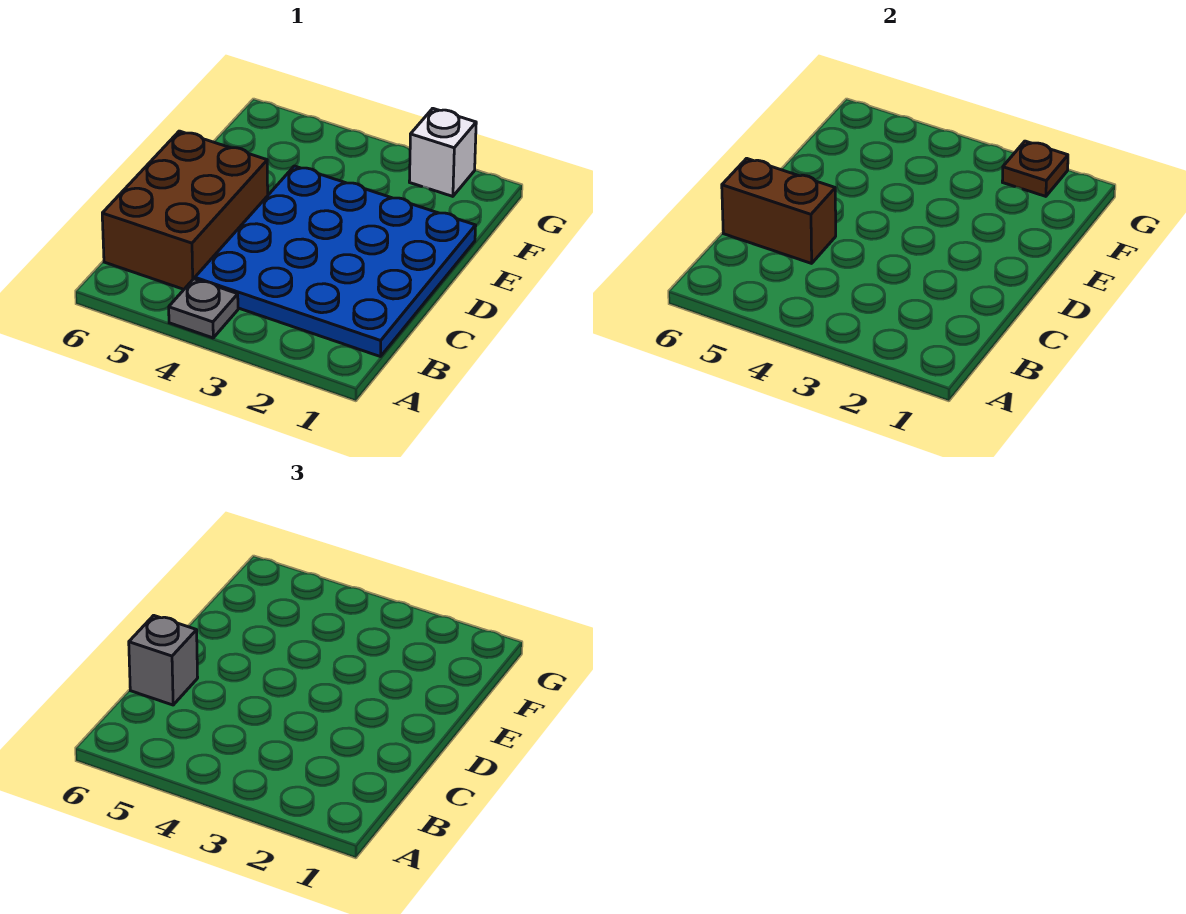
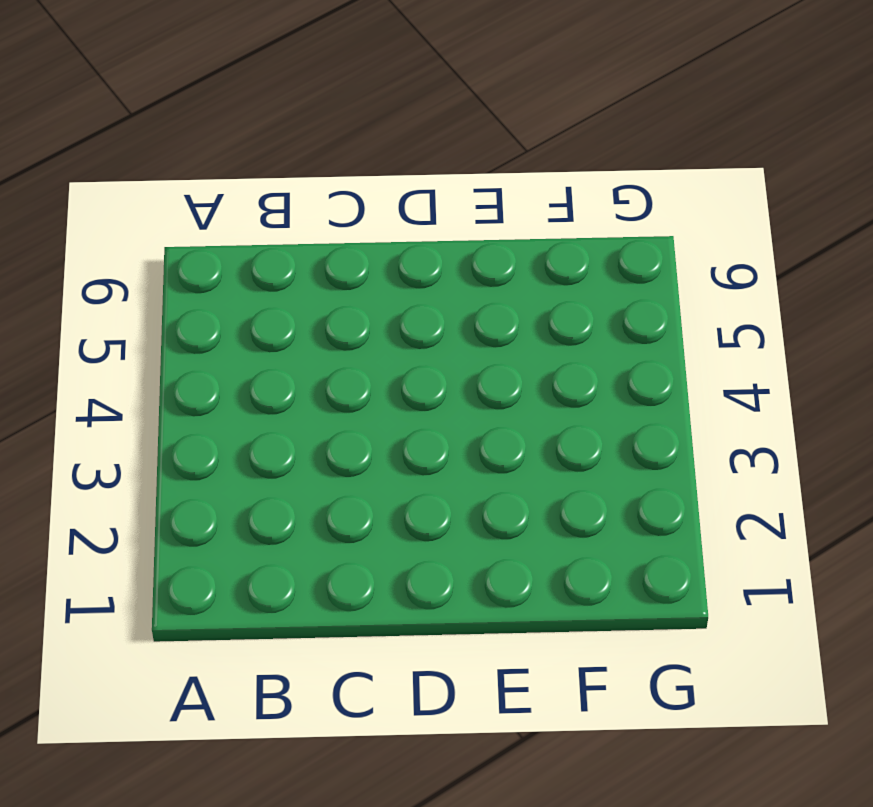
none -> grey plate A4 level 1
none -> blue plate B1:E4 level 1

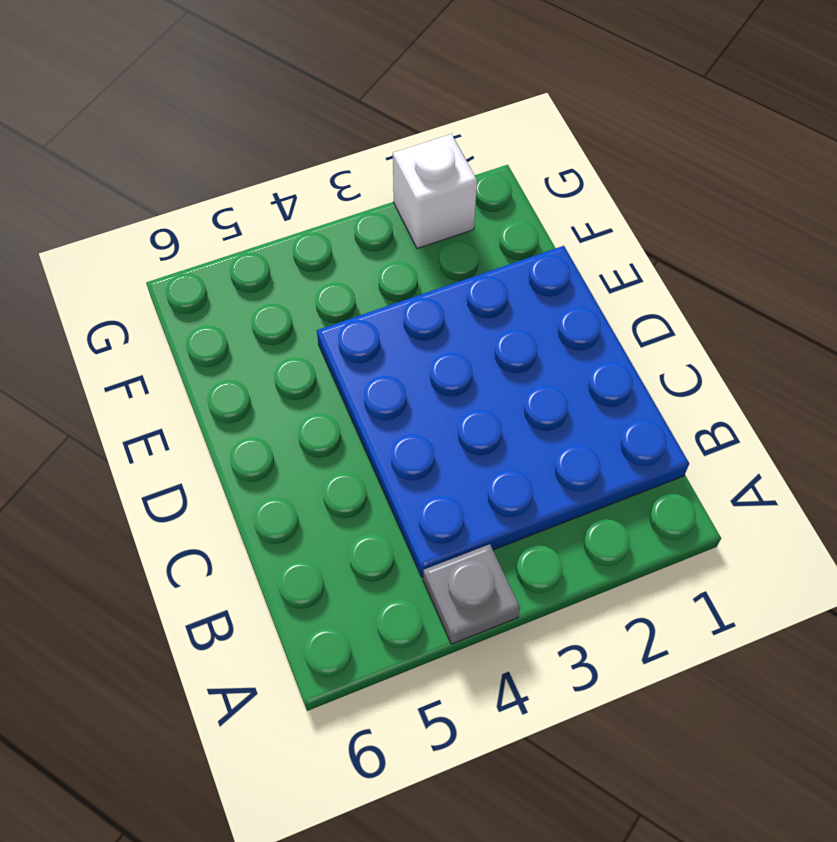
none -> brown brick B5:D6 level 1
none -> brown brick C5:C6 level 2

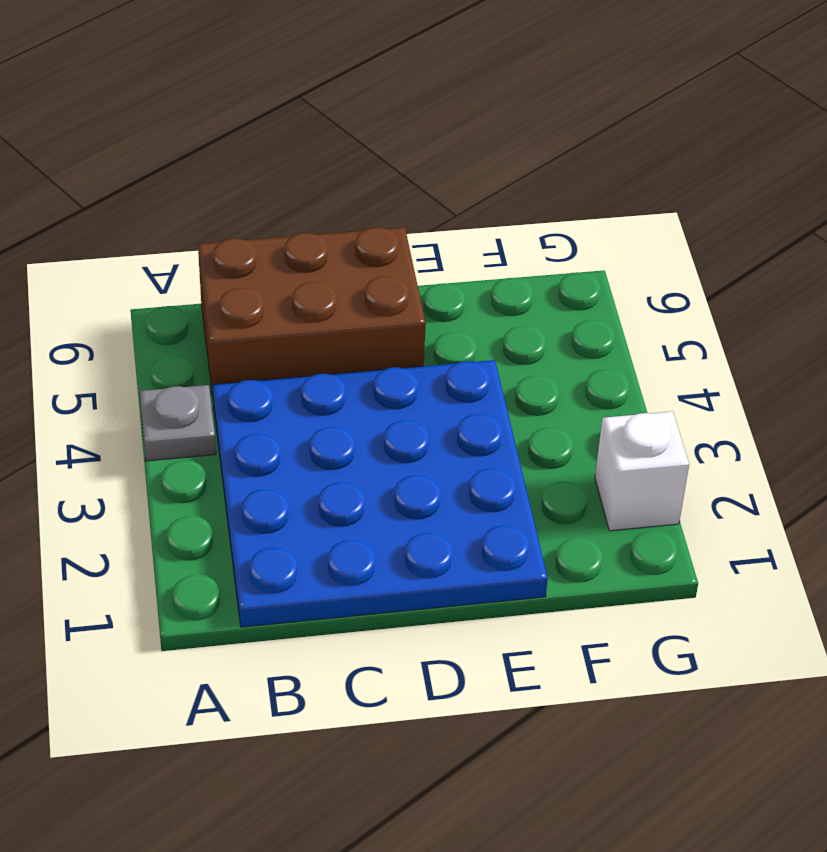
none -> brown brick C5:C6 level 2
none -> brown plate G2 level 2

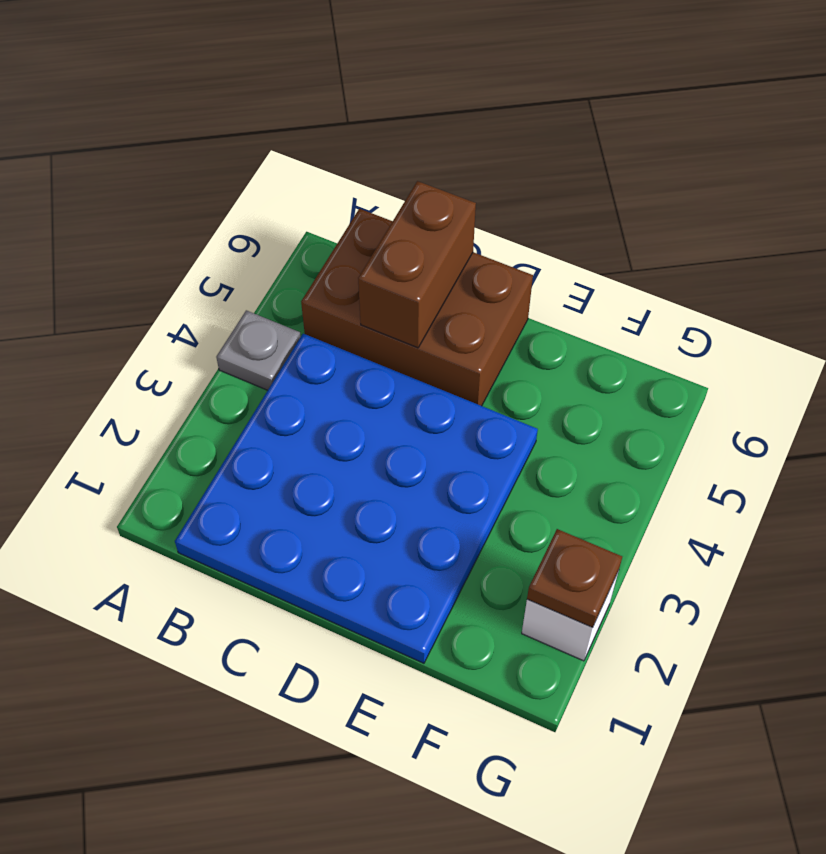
none -> grey brick C6 level 3

